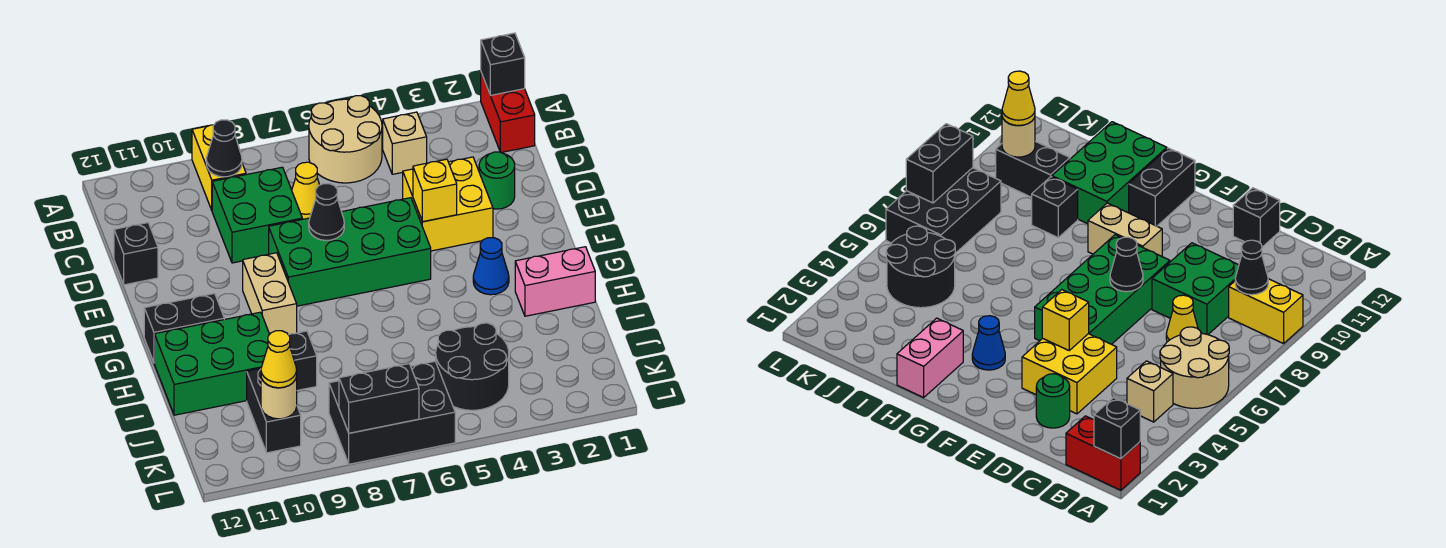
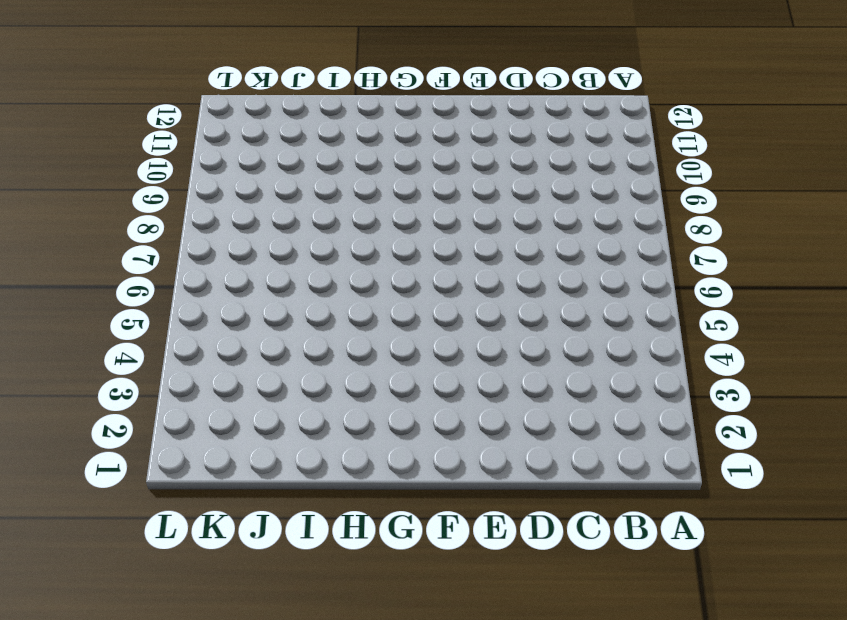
none -> red brick A1:B1 level 1
none -> tan round brick A5:B6 level 1
none -> yellow brick A9:B9 level 1

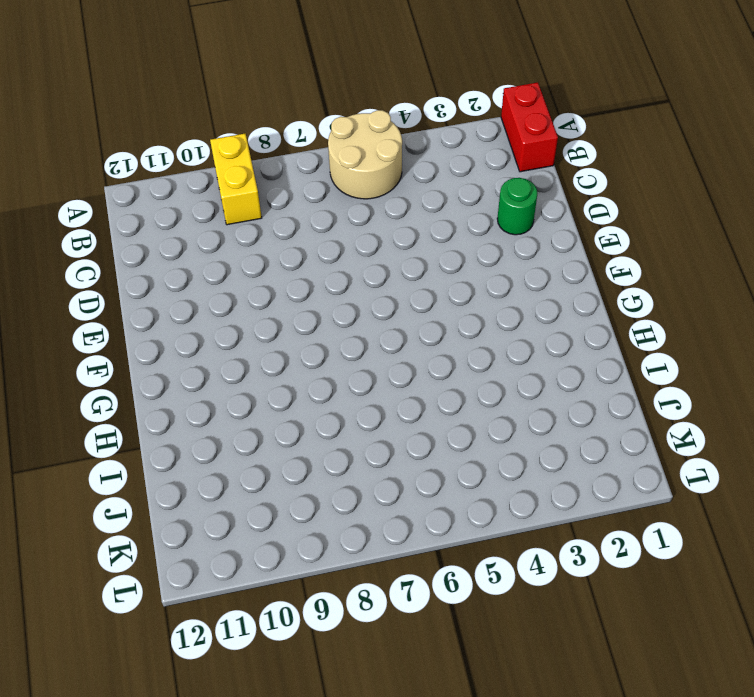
none -> tan brick B4 level 1
none -> yellow cone C7 level 1
none -> green brick C8:D9 level 1

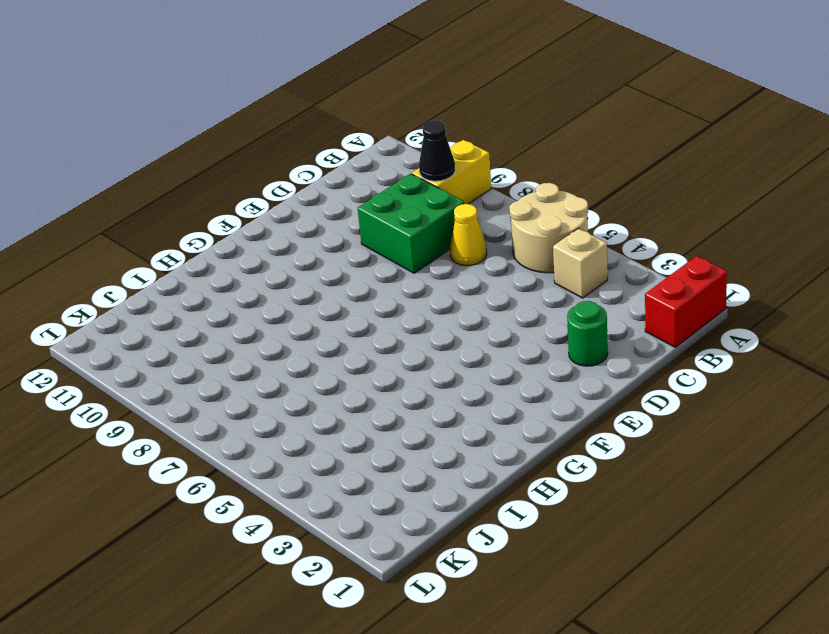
none -> yellow brick D3:E4 level 1
none -> black brick D12 level 1
none -> green brick E5:F8 level 1

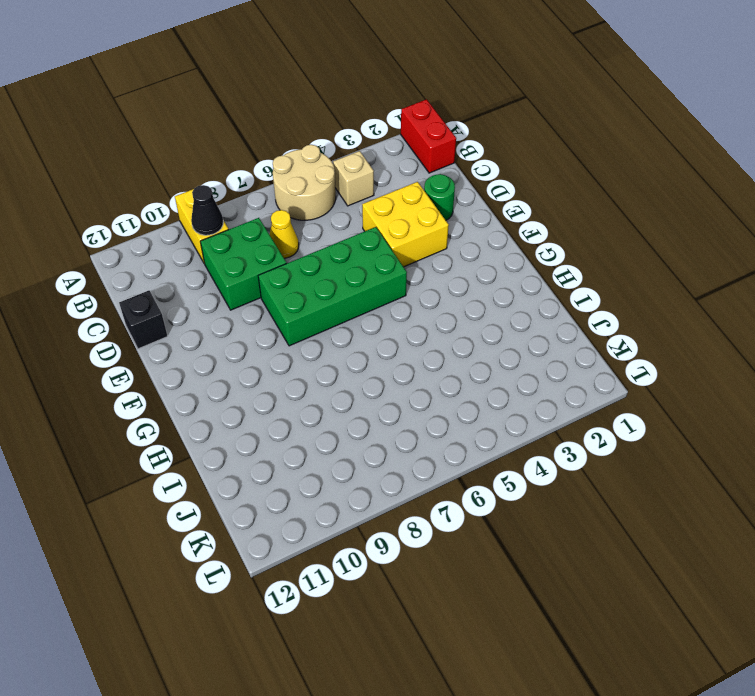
none -> tan brick F9:G9 level 1
none -> blue cone G3 level 1
none -> black brick G11:G12 level 1

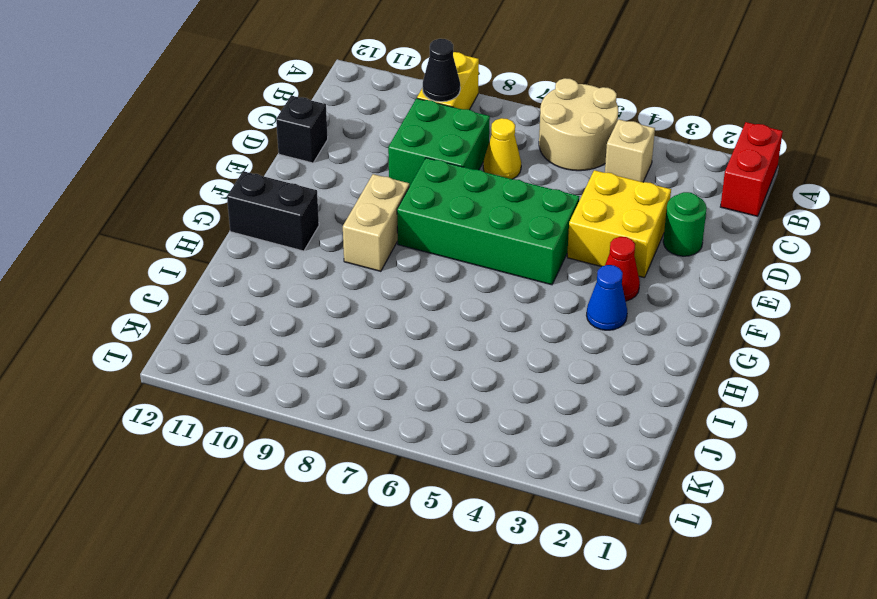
red cone F3 level 1 -> none
none -> pink brick H1:H2 level 1
none -> green brick H10:I12 level 1
none -> black brick I9 level 1

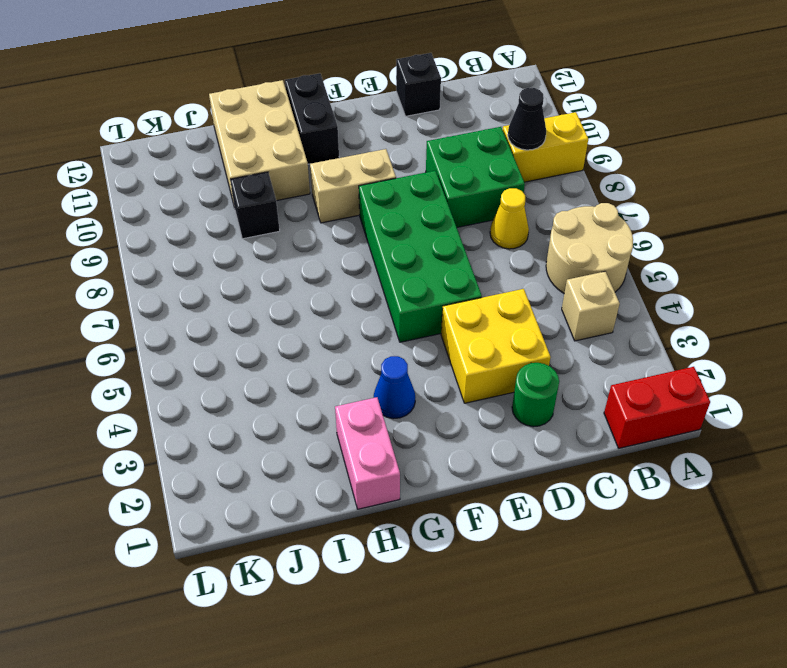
tan brick H10:I12 level 1 -> green brick H10:I12 level 1
none -> black round brick J4:K5 level 1
none -> black brick J10:K10 level 1
none -> black brick K6:L8 level 1

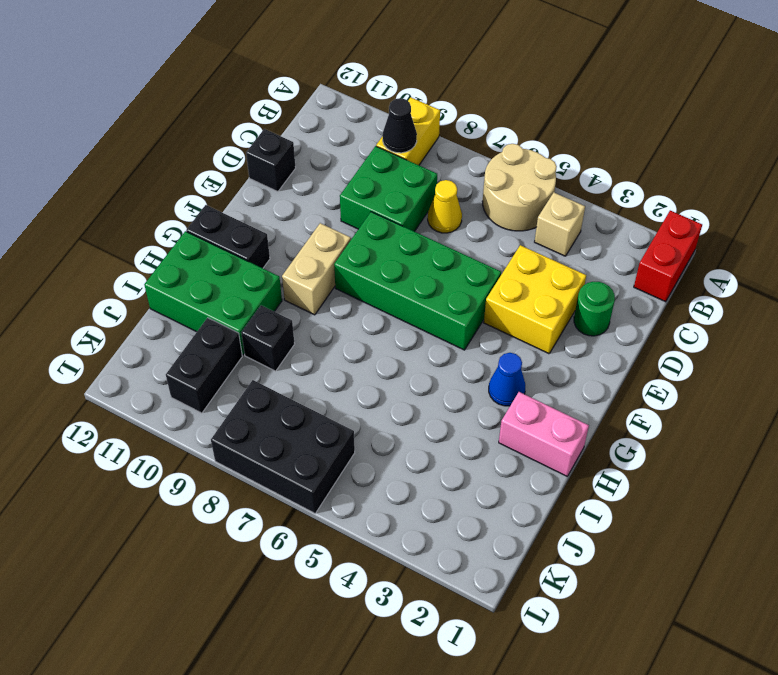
none -> black round brick J4:K5 level 1
none -> black brick A1 level 2
none -> yellow brick E4 level 2

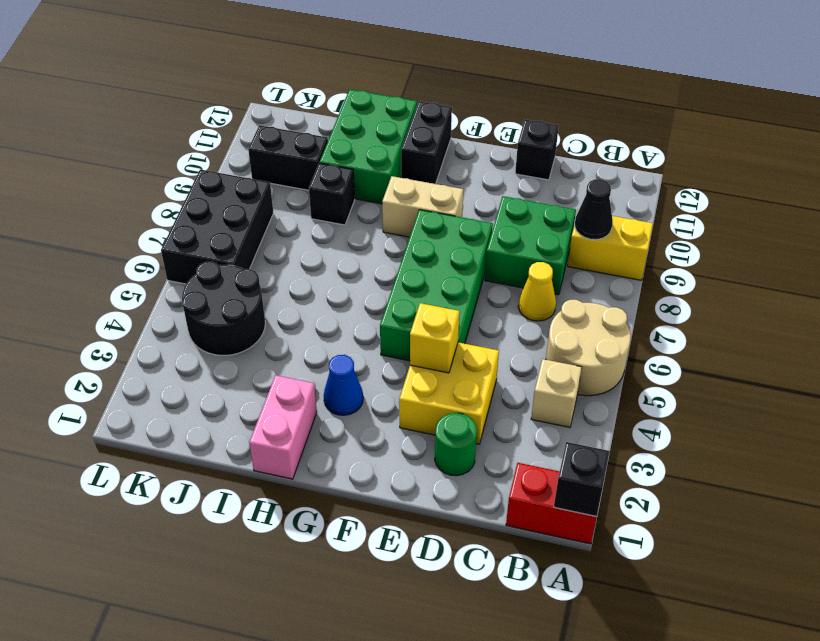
none -> black cone E7 level 2
none -> tan round brick K10 level 2
none -> black brick L7:L8 level 2

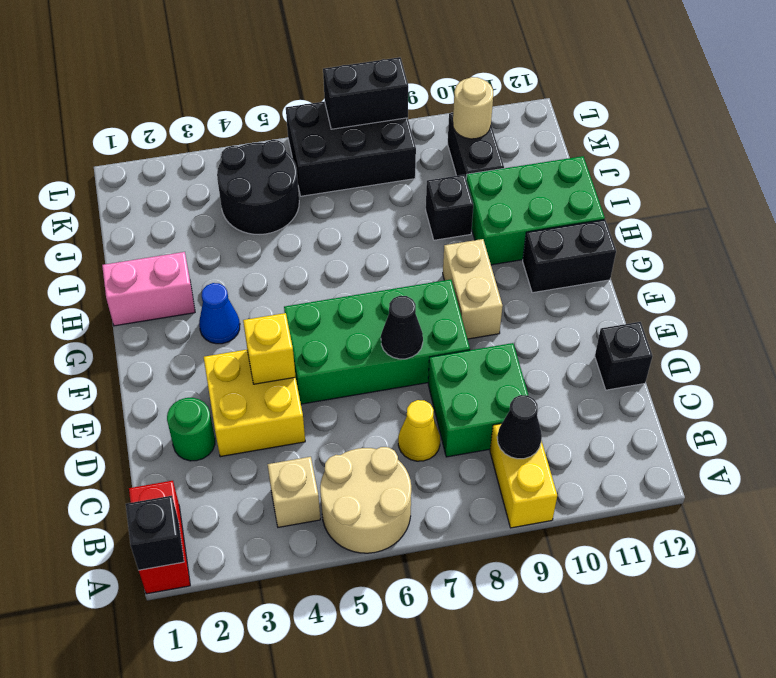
none -> yellow cone K10 level 3

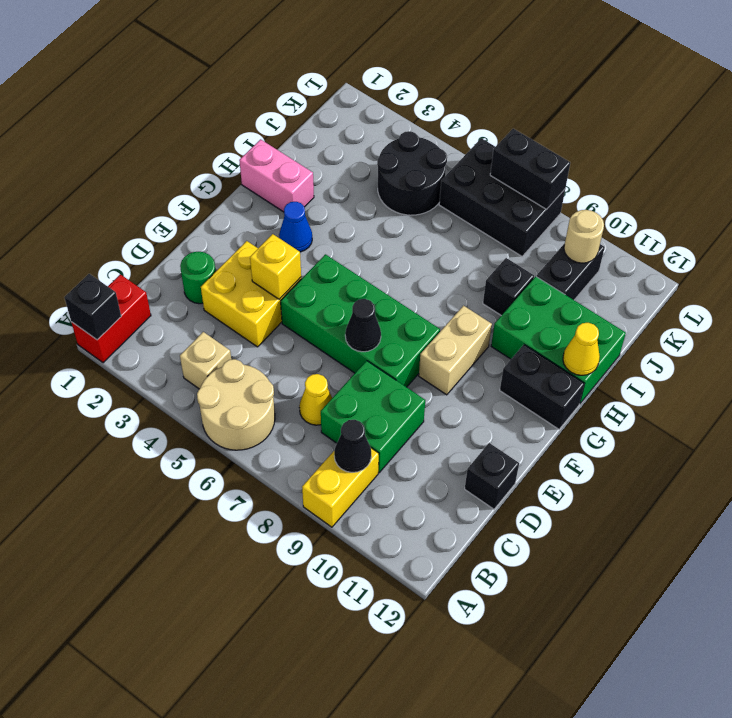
yellow cone H12 level 2 -> yellow cone K10 level 3

